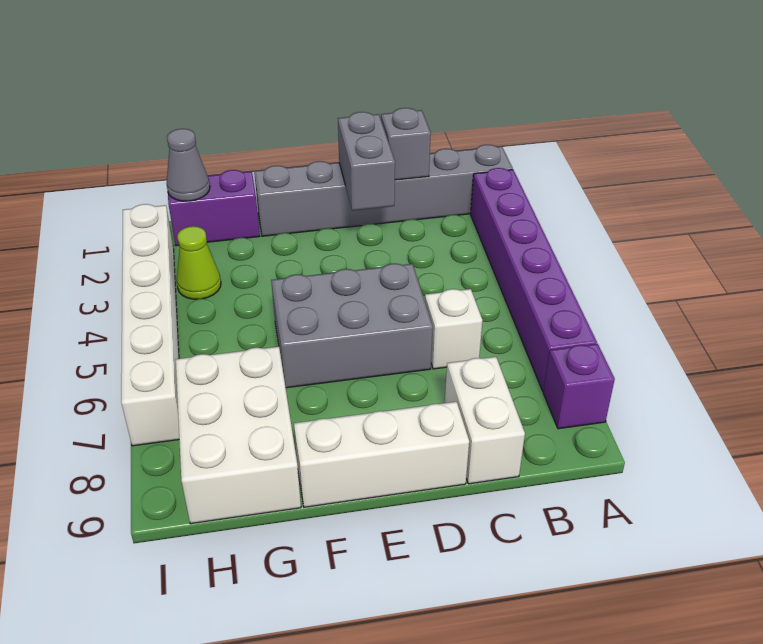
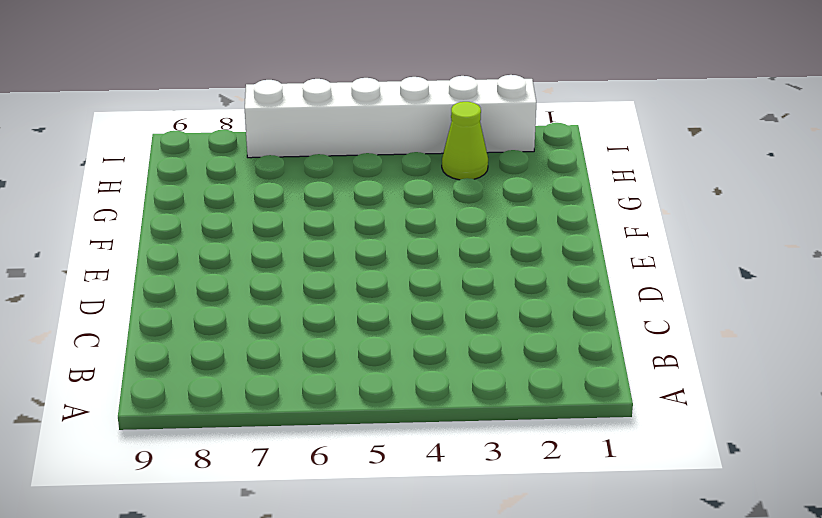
none -> grey brick A1:F1 level 1
none -> purple brick A2:A7 level 1
none -> purple brick A8 level 1

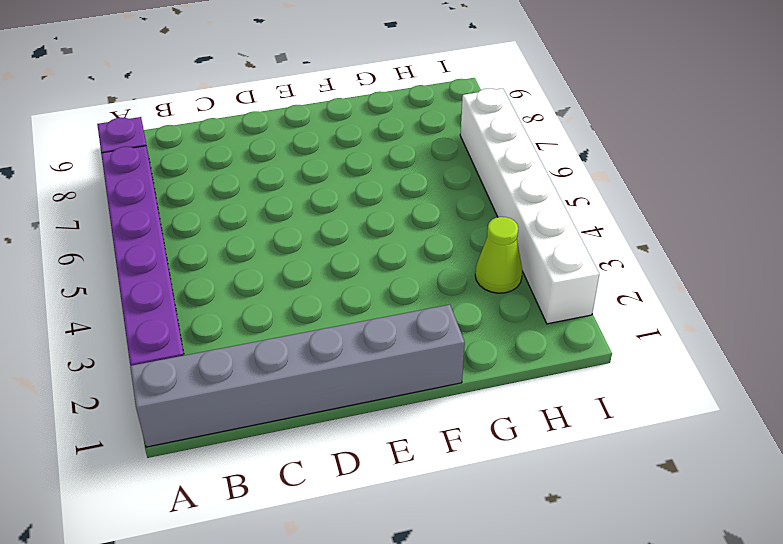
none -> white brick C6 level 1
none -> white brick C8:C9 level 1
none -> grey brick D5:F6 level 1

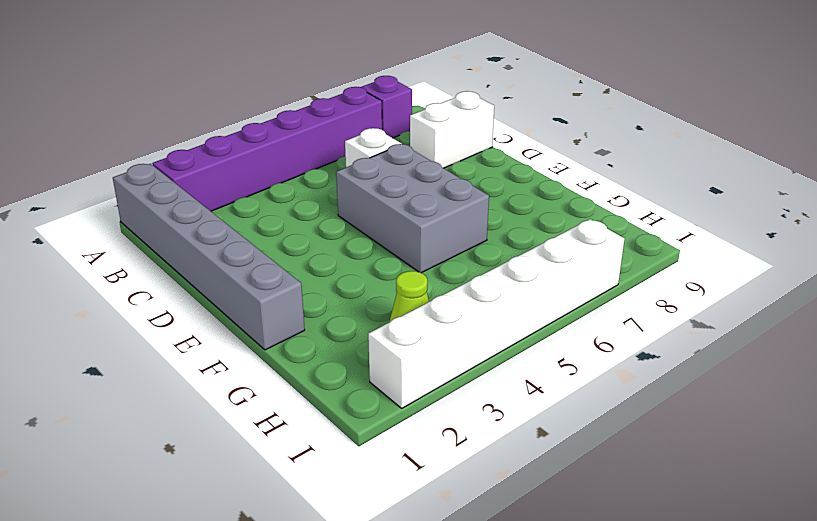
none -> white brick D9:F9 level 1
none -> purple brick G1:H1 level 1
none -> white brick G7:H9 level 1

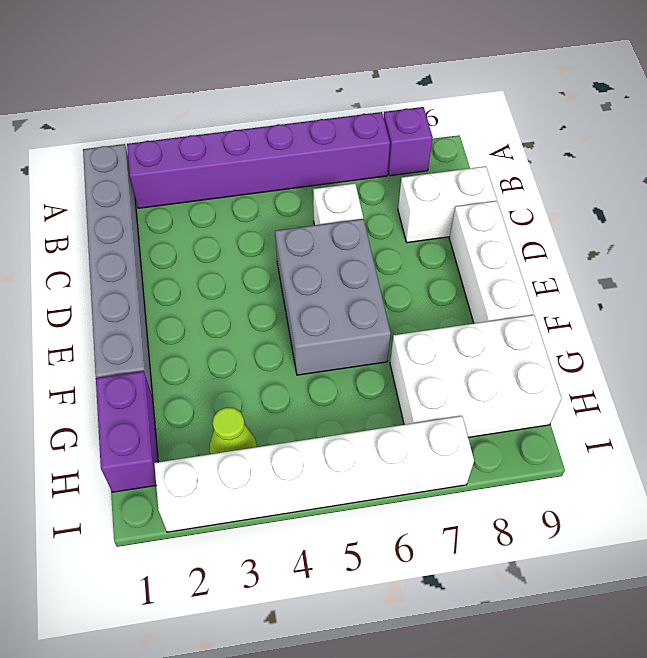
none -> grey brick C1 level 2
none -> grey brick D1:D2 level 2
none -> grey cone H1 level 2

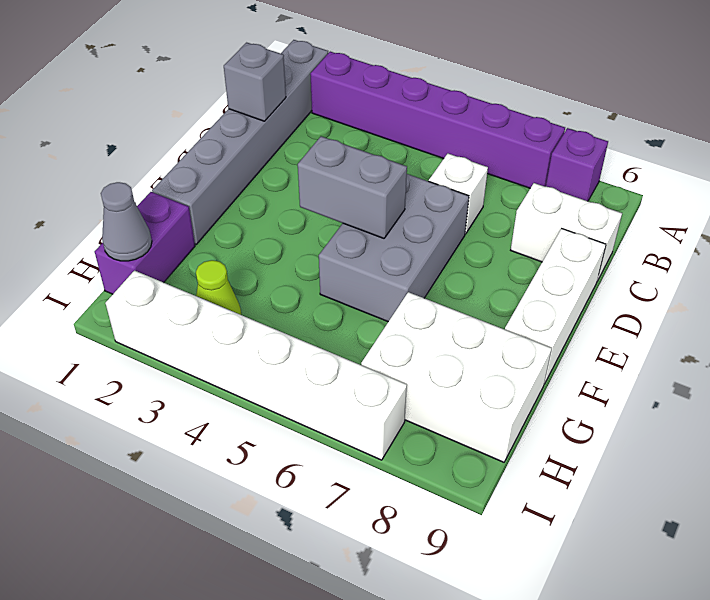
grey brick E4:E5 level 2 -> grey brick D1:D2 level 2

